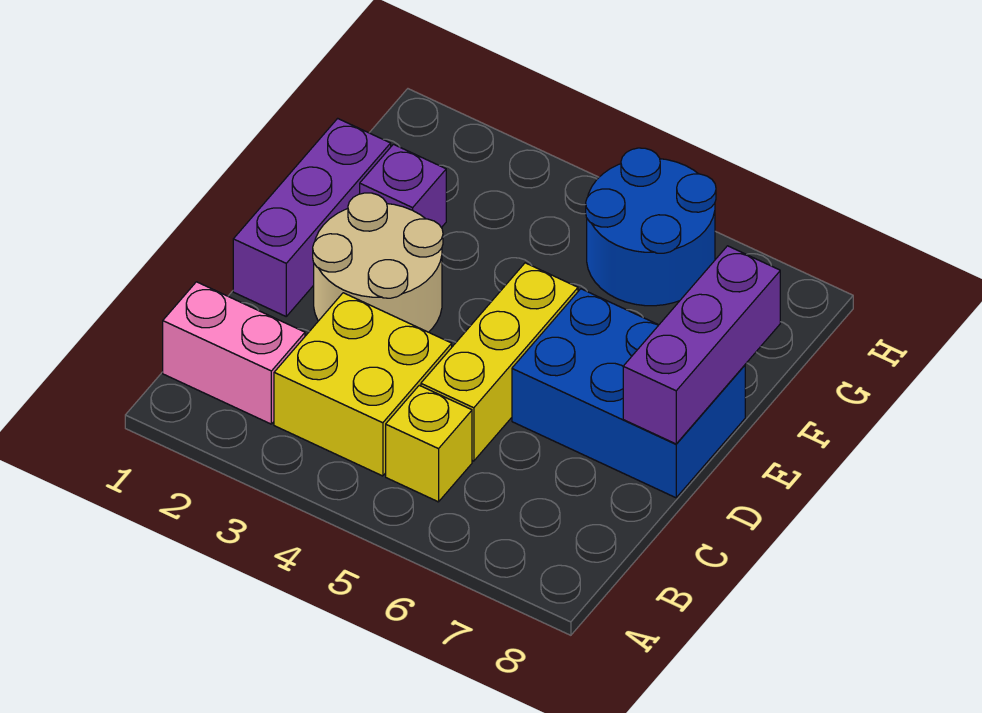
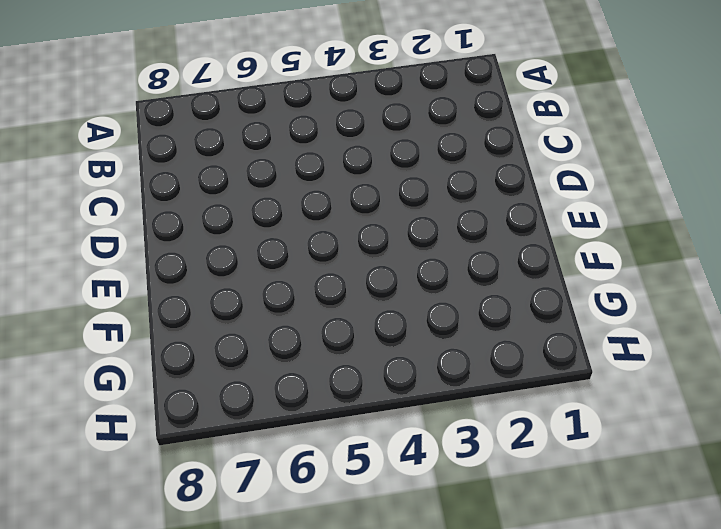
none -> pink brick B1:B2 level 1
none -> yellow brick B3:C4 level 1

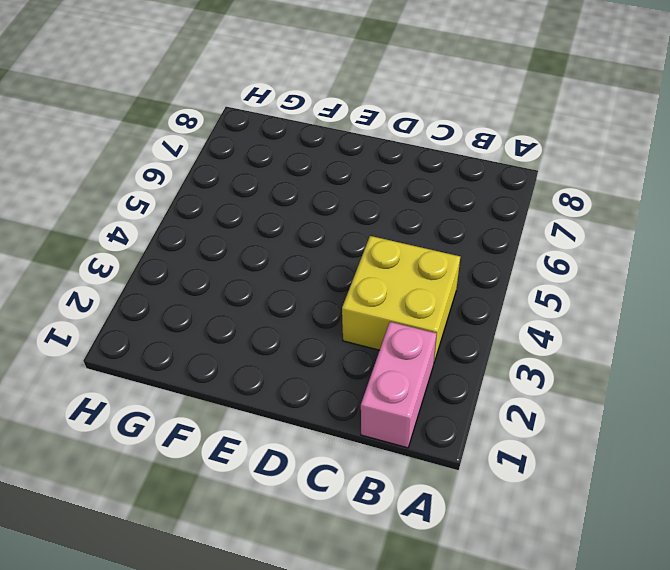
none -> yellow brick B5 level 1
none -> yellow brick C5:E5 level 1

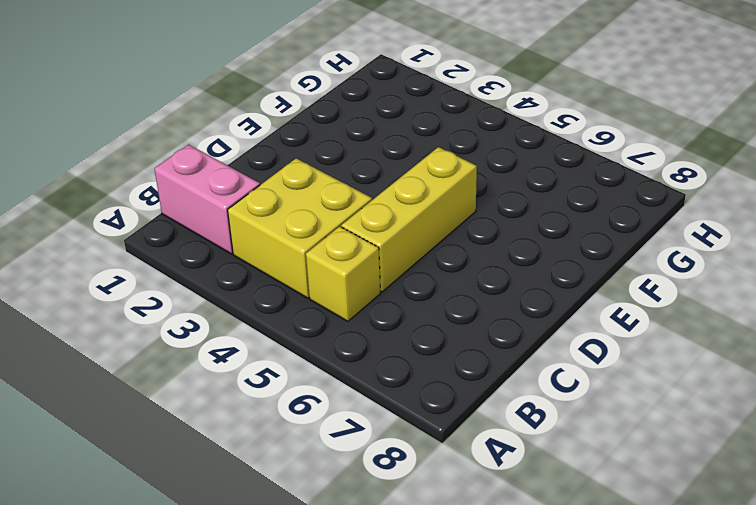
none -> purple brick D1:F1 level 1
none -> tan round brick D2:E3 level 1

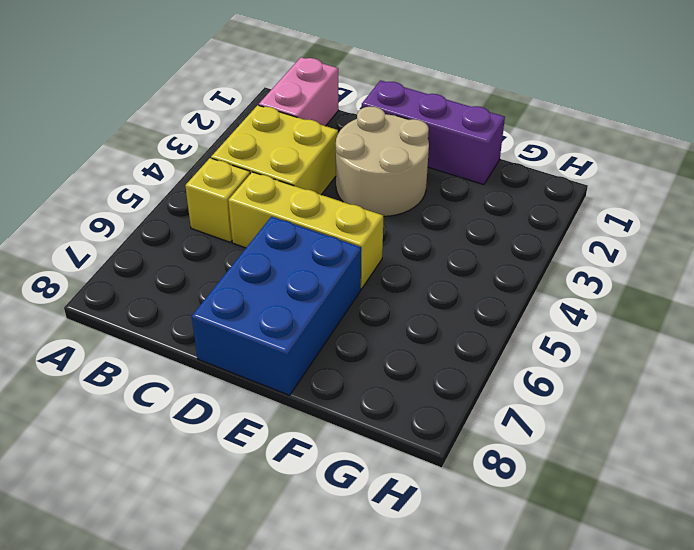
none -> purple brick F2 level 1
none -> blue round brick G5:H6 level 1

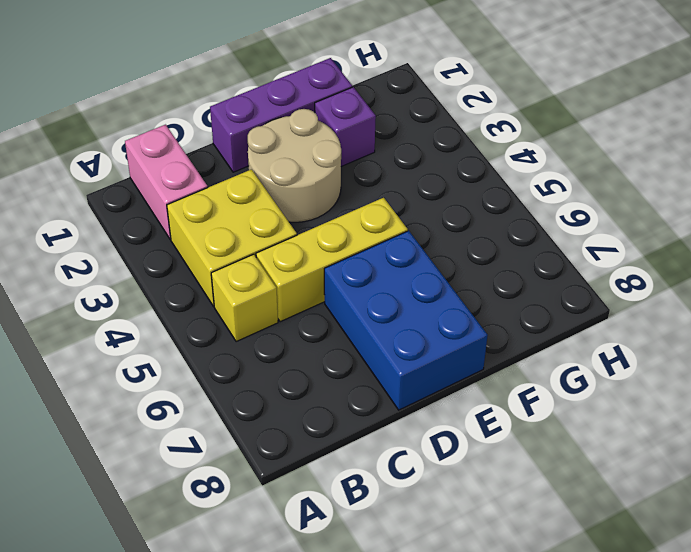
none -> blue round brick G5:H6 level 1
none -> purple brick D8:F8 level 2

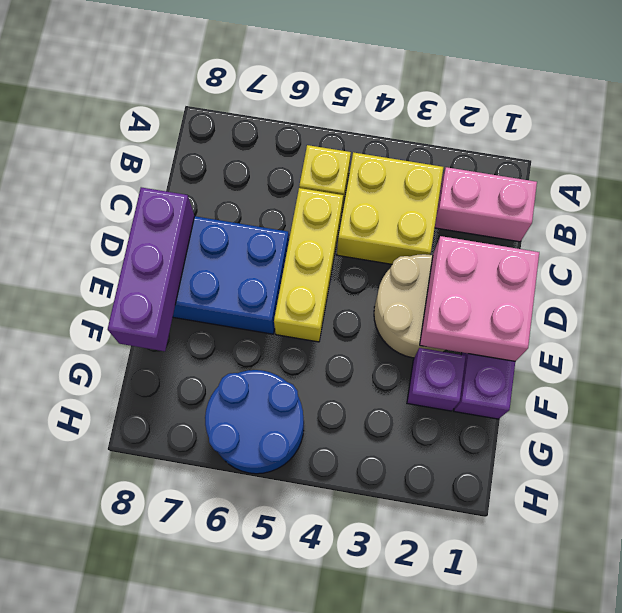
pink brick D1:E2 level 2 -> none

